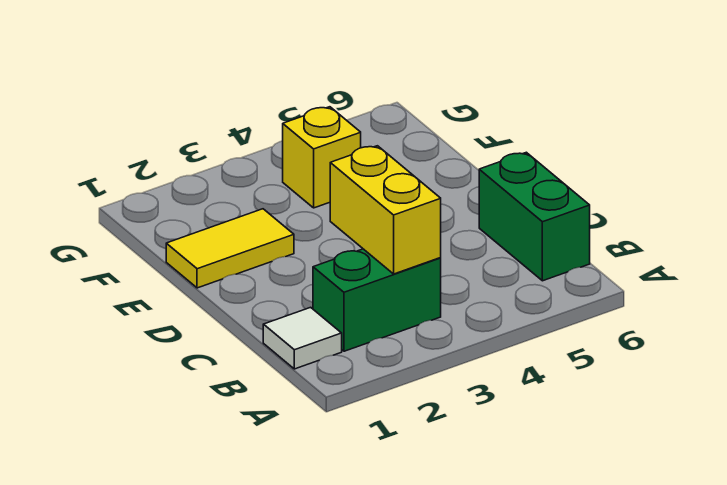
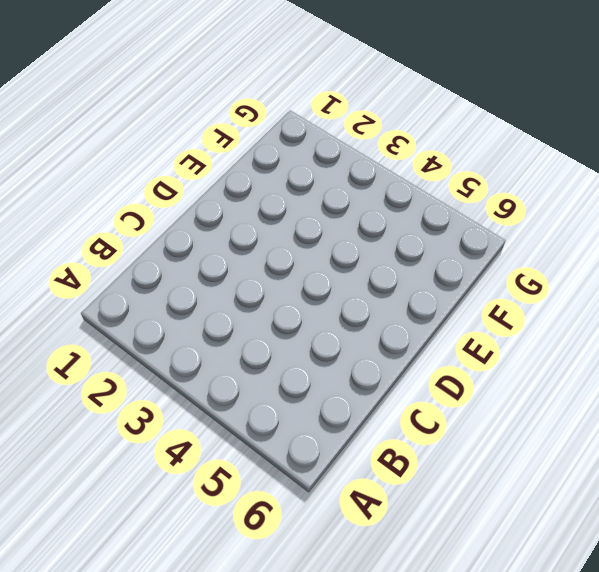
none -> white tile B1 level 1
none -> green brick B2:B3 level 1

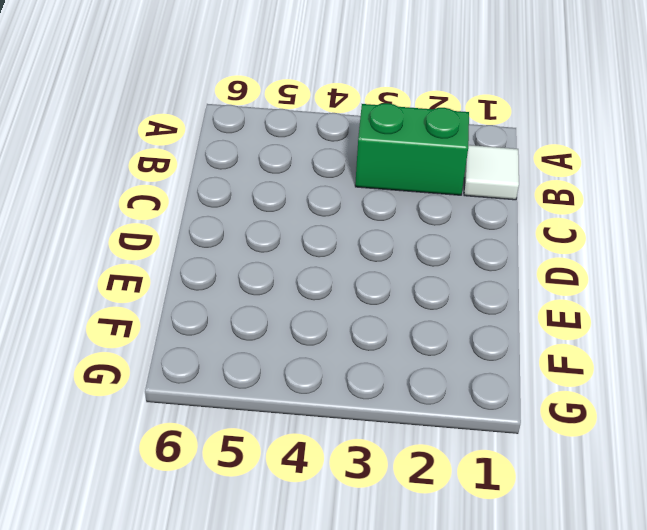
none -> green brick B6:C6 level 1
none -> yellow tile E1:E2 level 1

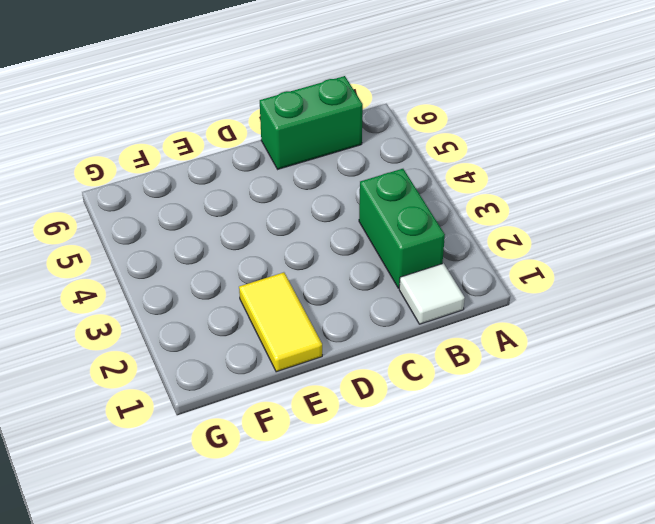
none -> yellow brick F4 level 1
none -> yellow brick B3:C3 level 2

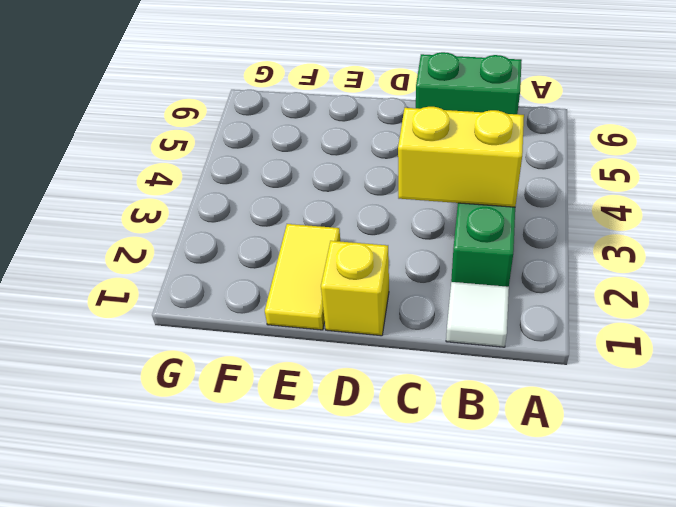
yellow brick D1 level 1 -> yellow brick F4 level 1

